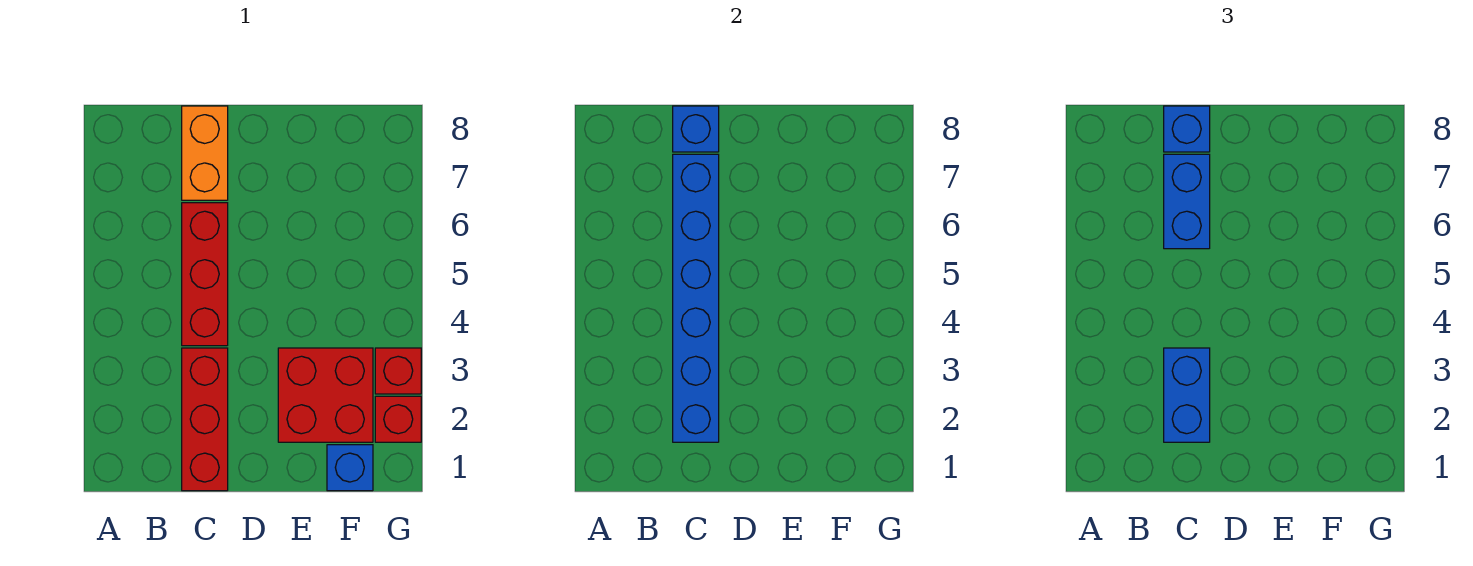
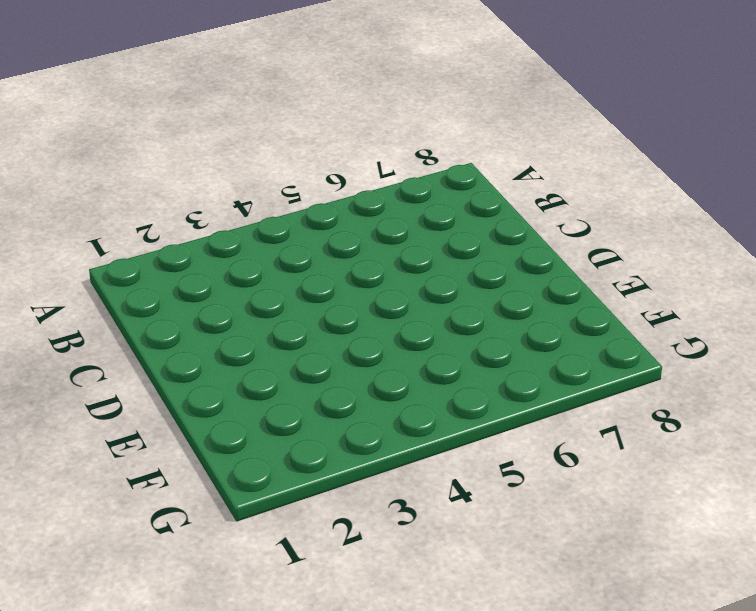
none -> red brick C1:C3 level 1
none -> red brick C4:C6 level 1
none -> orange brick C7:C8 level 1

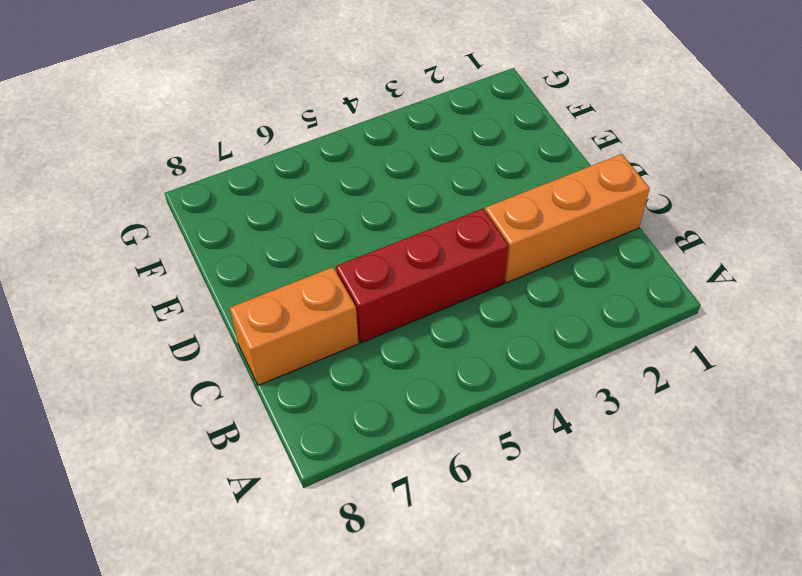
orange brick C1:C3 level 1 -> red brick C1:C3 level 1
none -> red brick E2:F3 level 1
none -> blue brick F1 level 1
none -> red brick G2 level 1

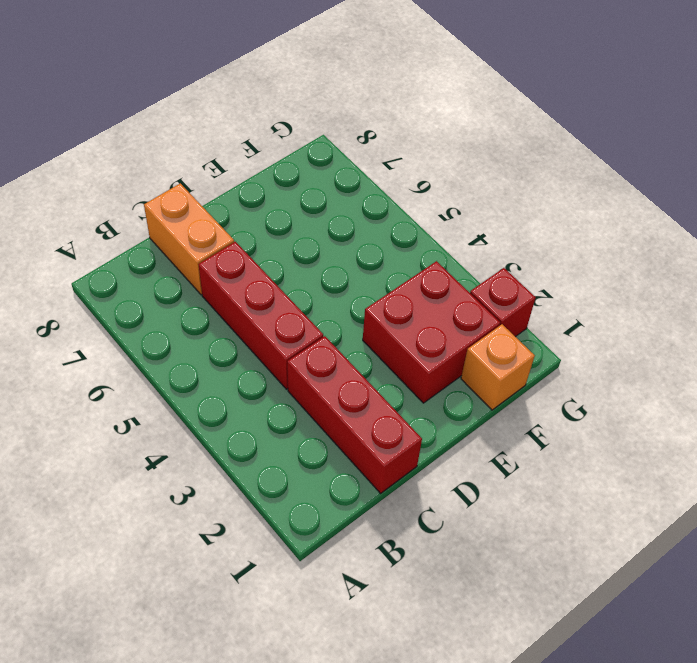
orange brick F1 level 1 -> blue brick F1 level 1
none -> red brick G3 level 1
none -> blue brick C2:C7 level 2
none -> blue brick C8 level 2

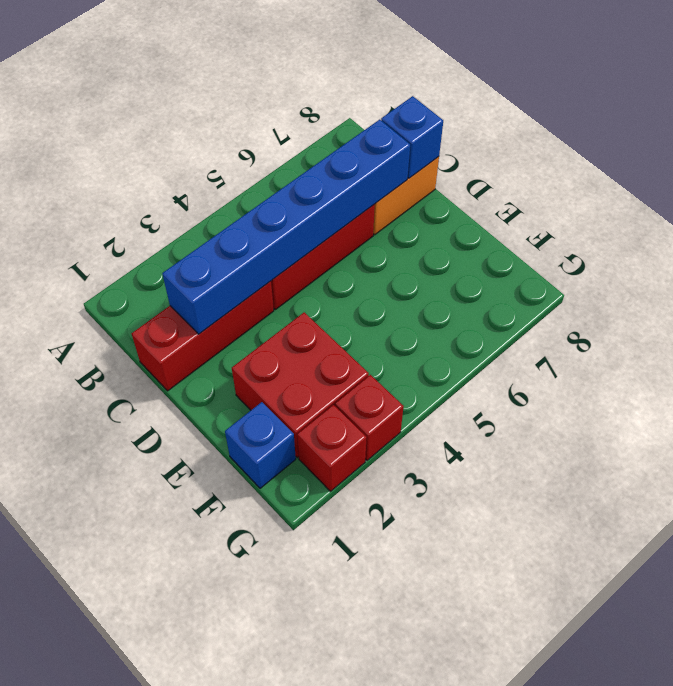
none -> blue brick C2:C3 level 3
none -> blue brick C6:C7 level 3
none -> blue brick C8 level 3

